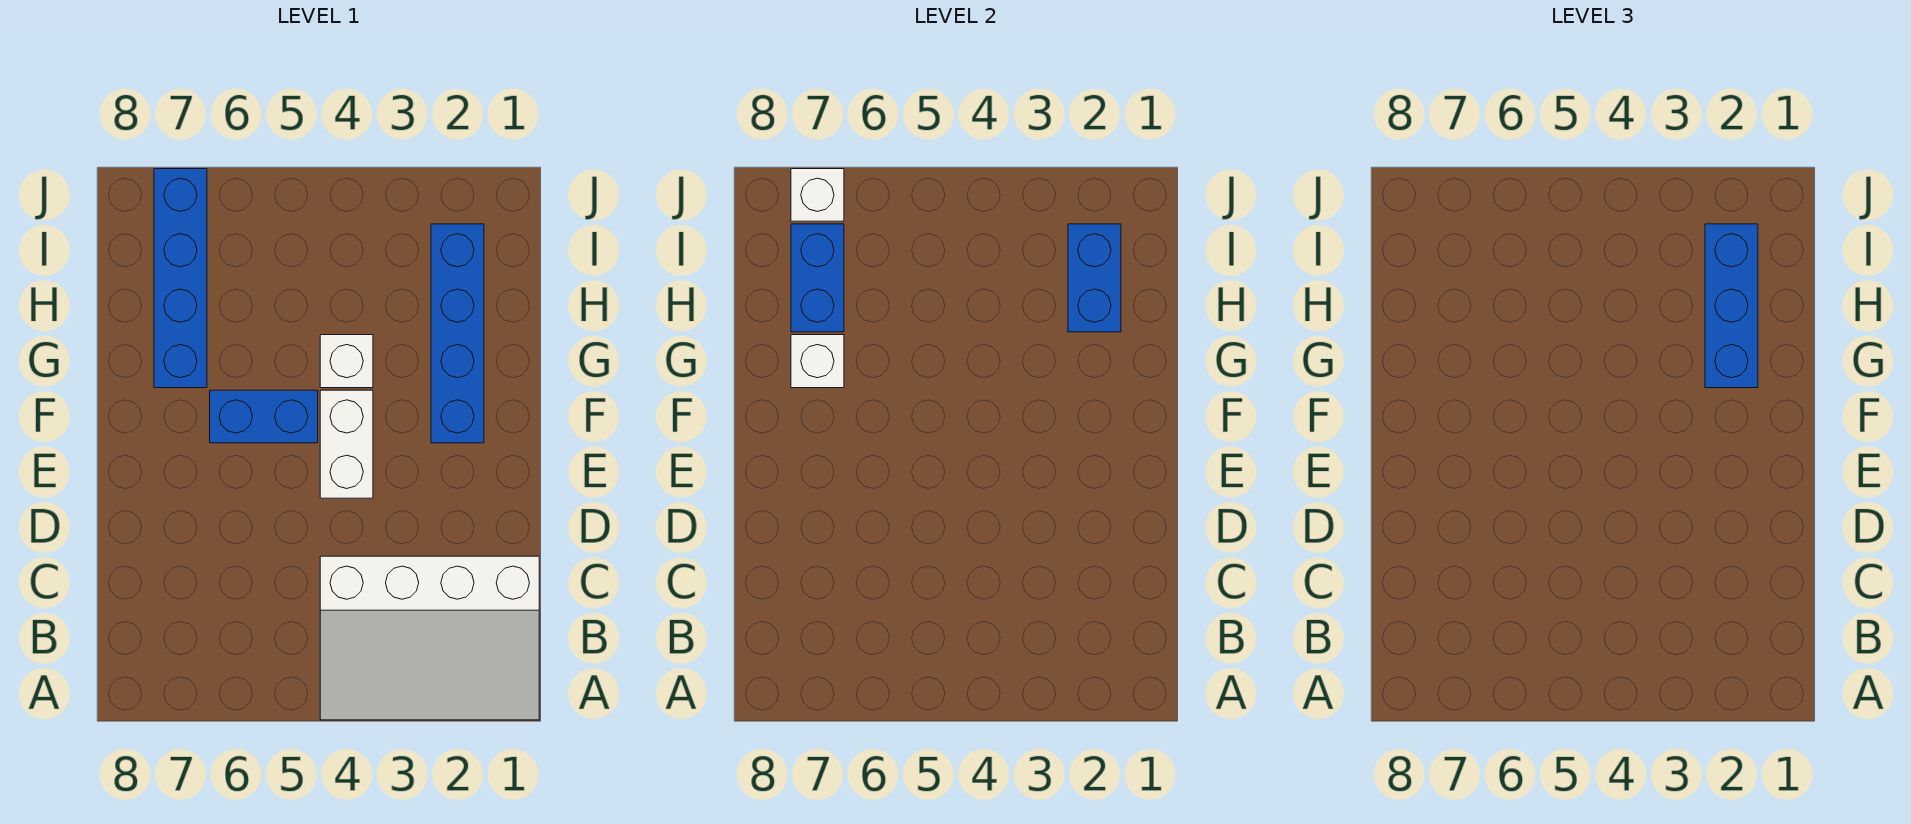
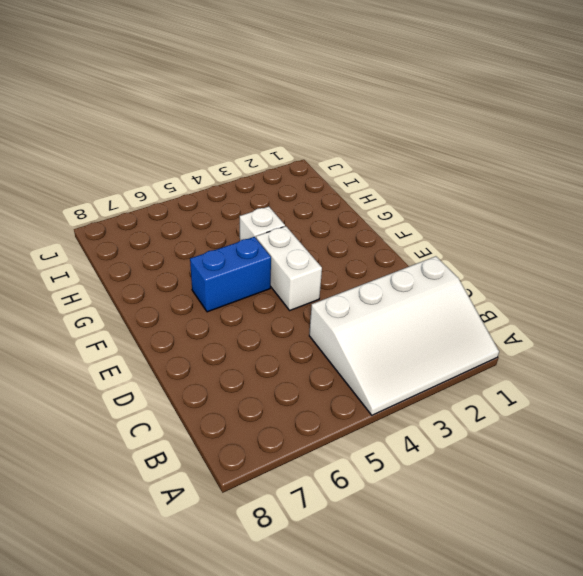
none -> blue brick F2:I2 level 1
none -> blue brick G7:J7 level 1

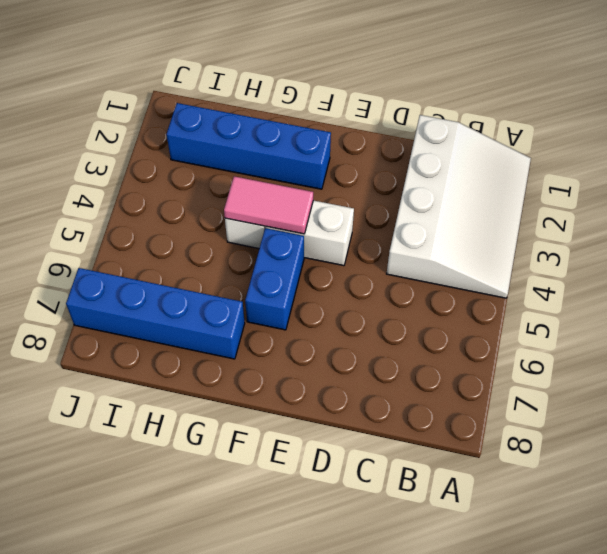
pink tile F4:G4 level 2 -> none
none -> white brick G7 level 2
none -> blue brick H2:I2 level 2

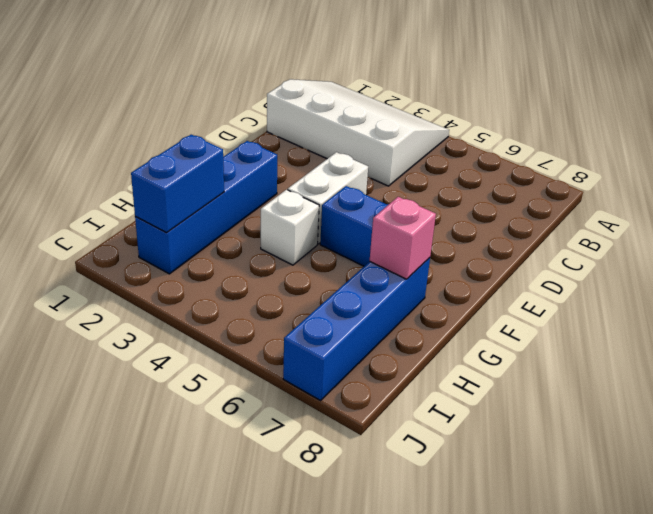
pink brick G7 level 2 -> white brick G7 level 2
none -> blue brick H7:I7 level 2
none -> white brick J7 level 2

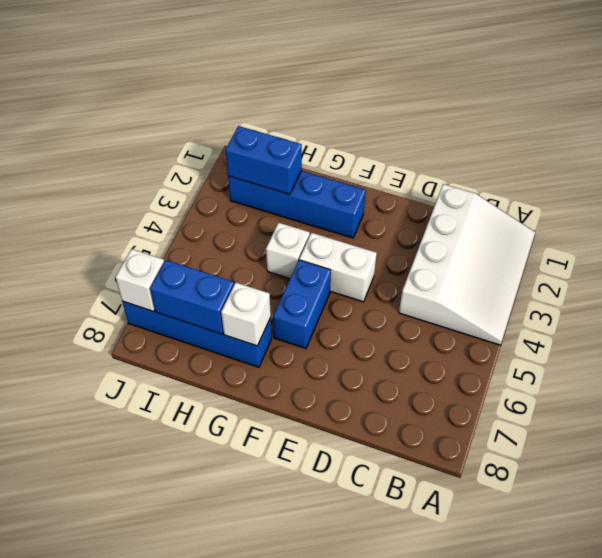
none -> blue brick G2:I2 level 3

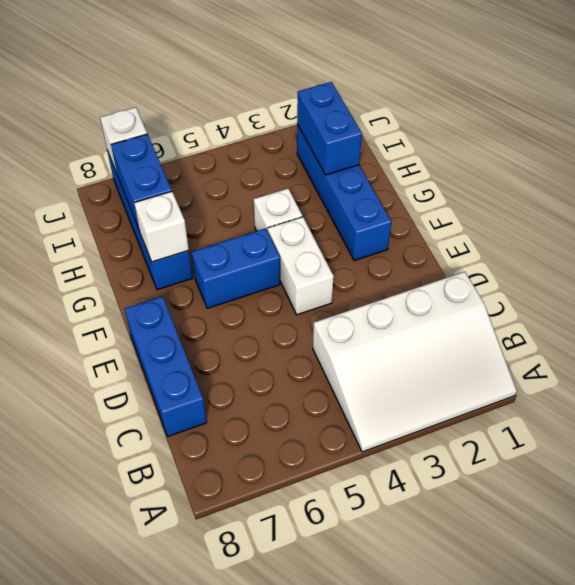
blue brick C8:E8 level 1 -> blue brick G2:I2 level 3

